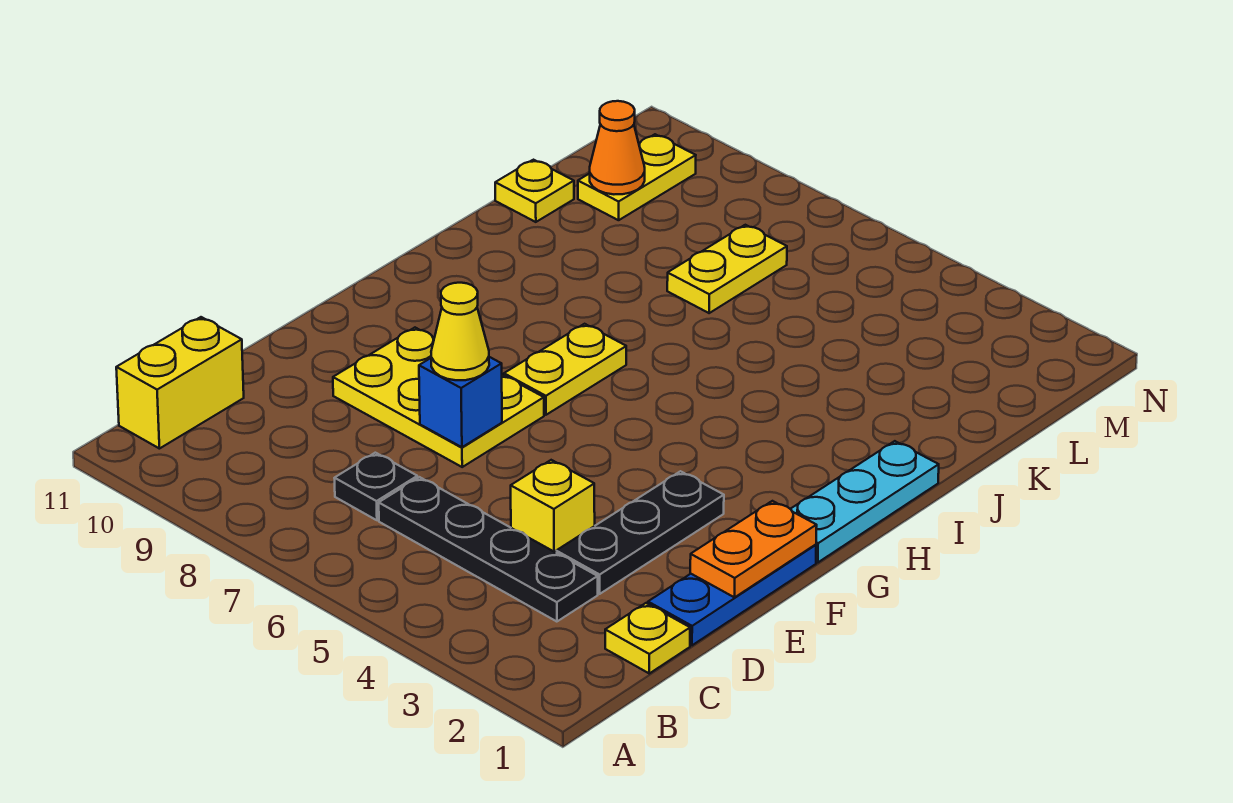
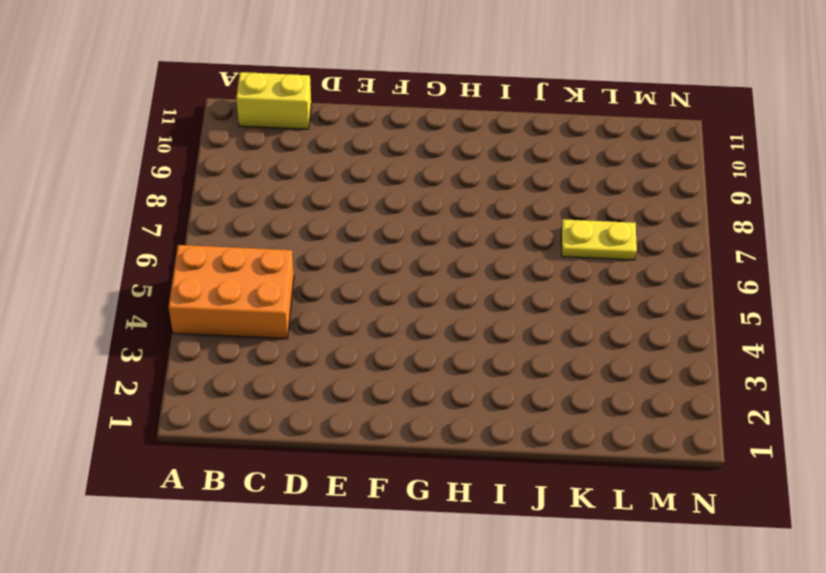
orange brick A4:C5 level 1 -> black plate C3:C6 level 1
none -> yellow plate C1 level 1
none -> black plate C7 level 1
none -> blue plate D1:F1 level 1

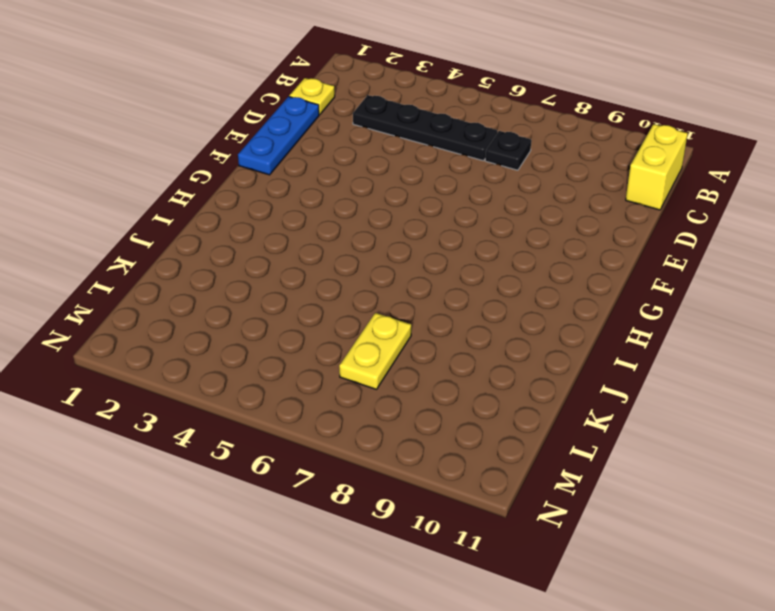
none -> black plate D3:F3 level 1
none -> yellow brick D4 level 1
none -> yellow plate E7:F9 level 1

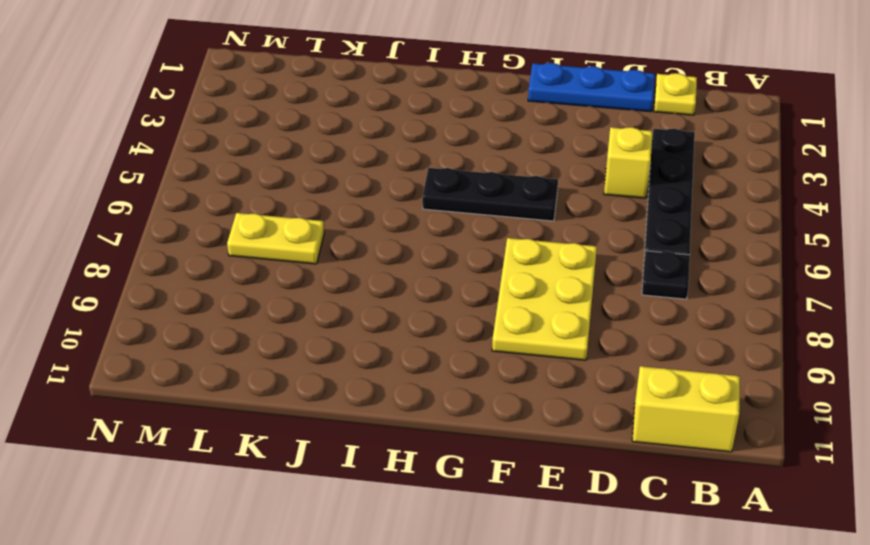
black plate F5:H5 level 1 -> black plate D3:F3 level 1
none -> cyan plate G1:I1 level 1
none -> yellow plate G7:H7 level 1
none -> yellow plate K11 level 1

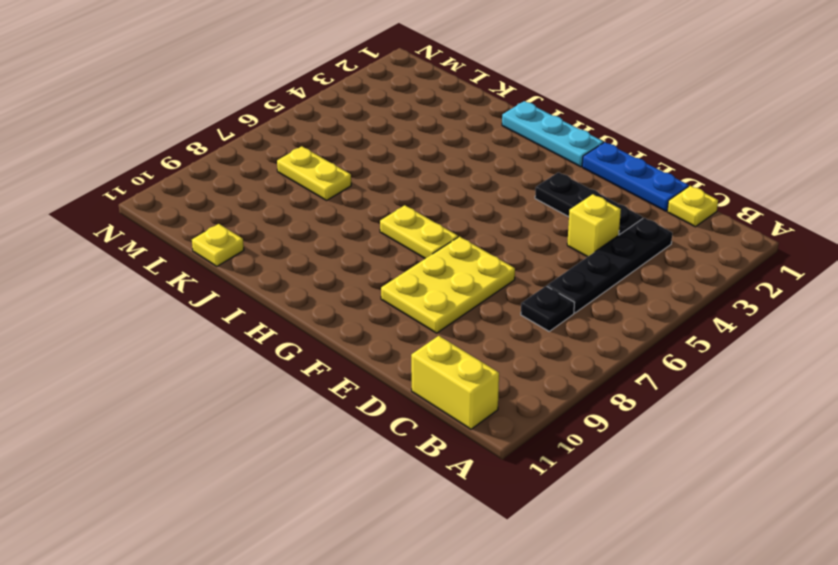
none -> yellow plate L10:M10 level 1
none -> orange plate E1:F1 level 2
none -> blue brick E7 level 2

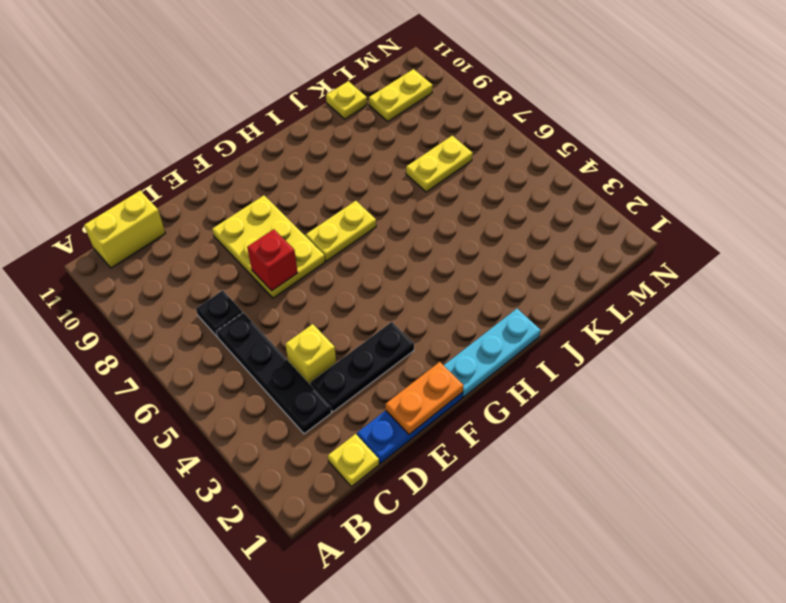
red brick E7 level 2 -> blue brick E7 level 2
none -> orange cone L10 level 2
none -> yellow cone E7 level 3

